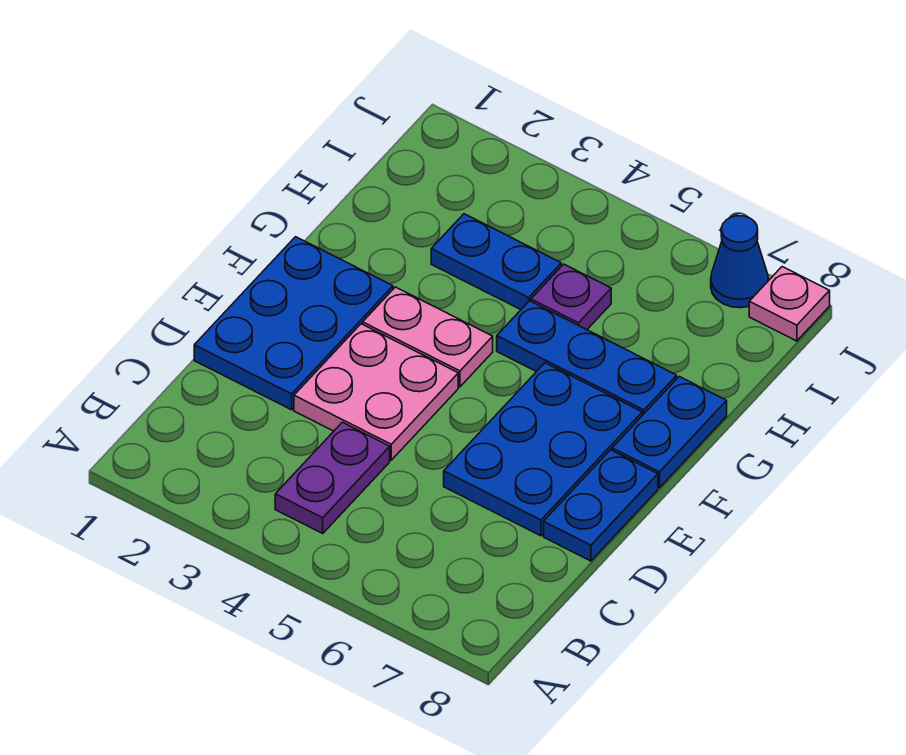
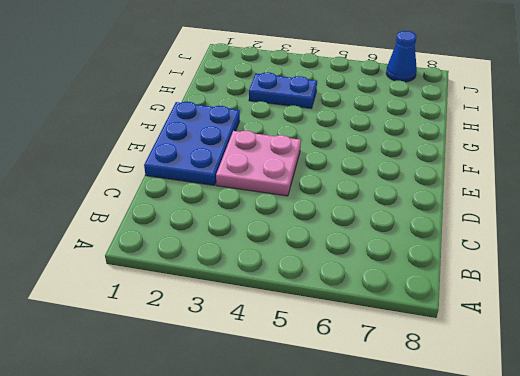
none -> purple plate B4:C4 level 1
none -> blue plate D6:F7 level 1
none -> blue plate D8:E8 level 1

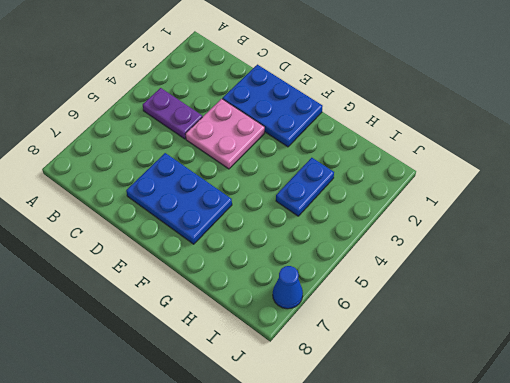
none -> blue plate D8:E8 level 1
none -> pink plate F3:F4 level 1
none -> blue plate F8:G8 level 1

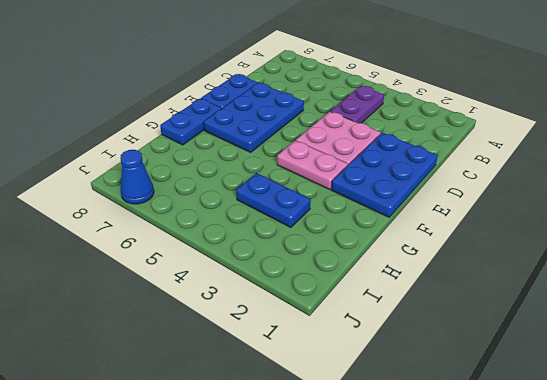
none -> blue plate G5:G7 level 1
none -> purple plate H5 level 1
none -> pink plate J8 level 1

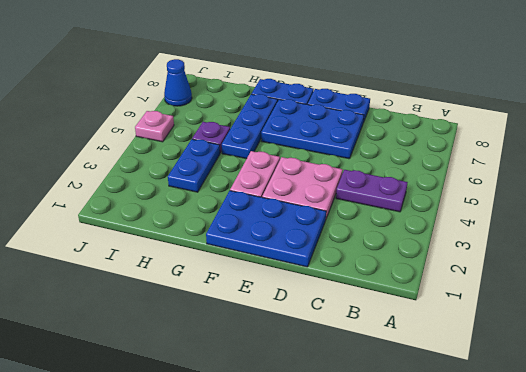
pink plate J5 level 1 -> pink plate J8 level 1

